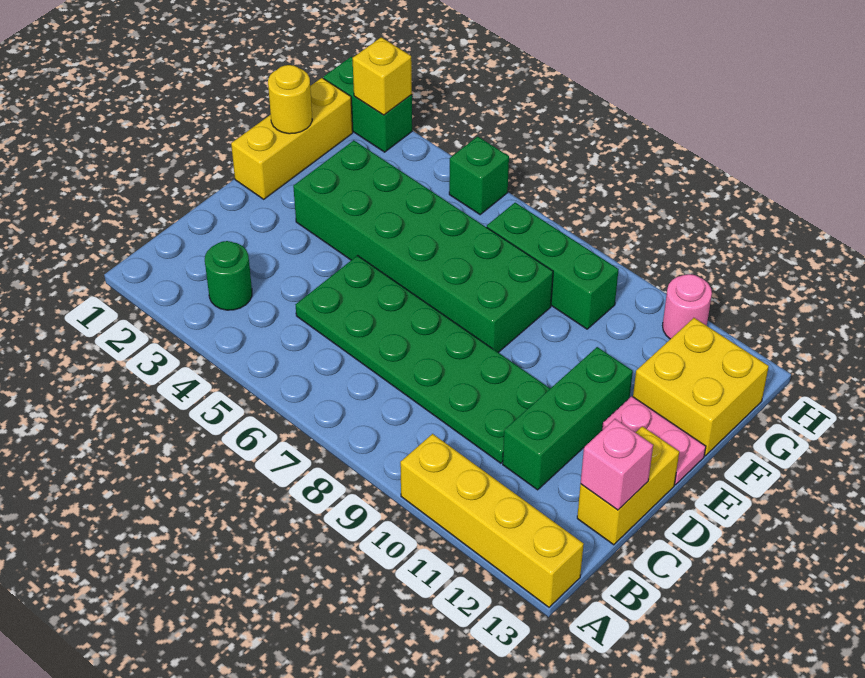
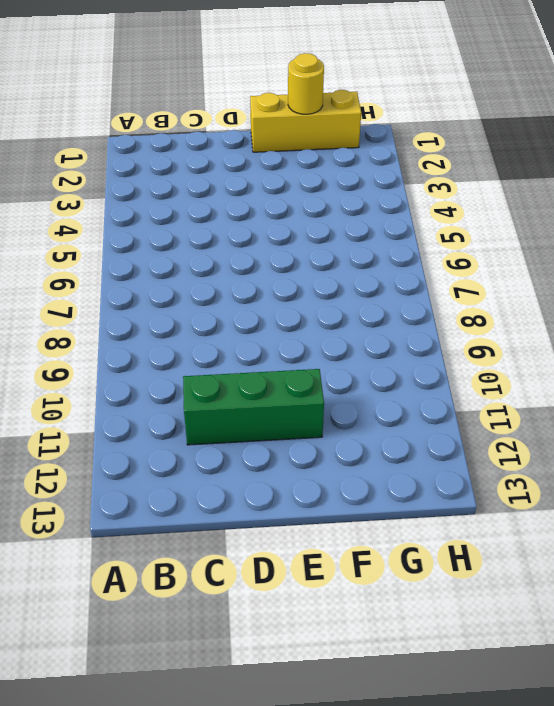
none -> yellow brick A10:A13 level 1
none -> green round brick B3 level 1
none -> green plate C5:D10 level 1

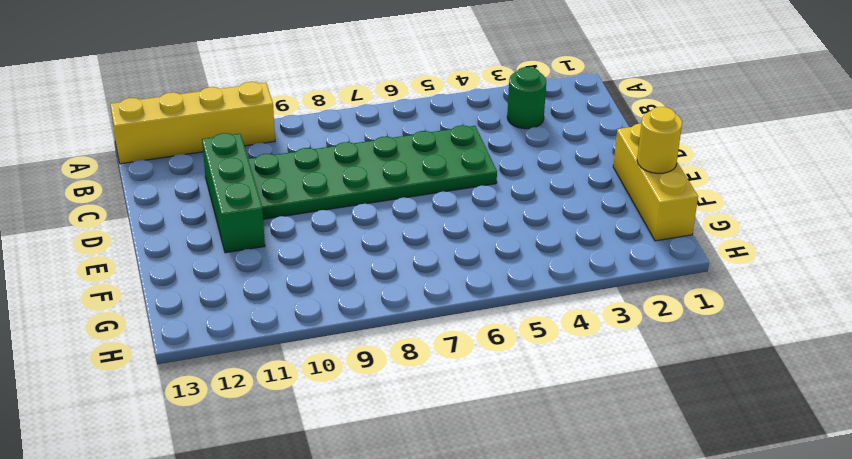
none -> yellow brick C13:D13 level 1
none -> green brick E3:F8 level 1
none -> pink plate E12:E13 level 1

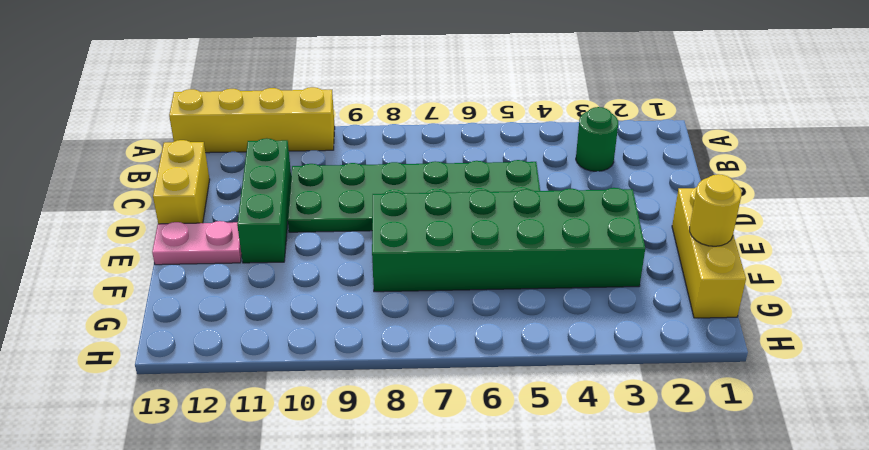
none -> yellow brick F12:G13 level 1
none -> green brick G7:G9 level 1
none -> green brick H1:H2 level 1

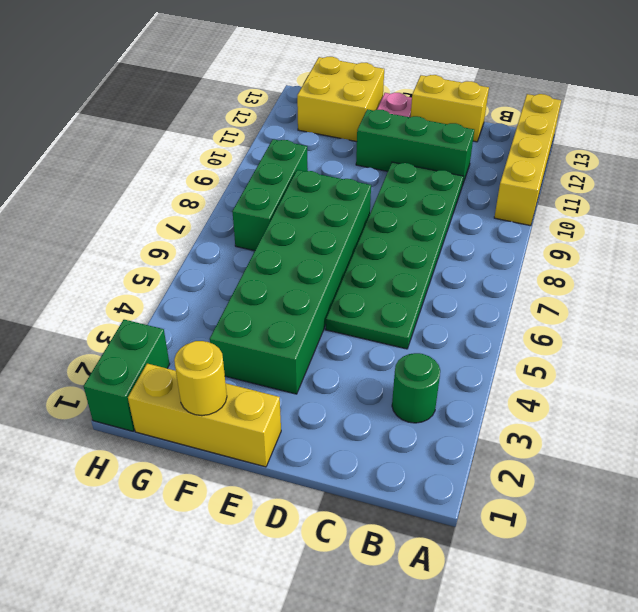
none -> green brick H5 level 1
none -> pink round brick H11 level 1
none -> pink brick C13 level 2

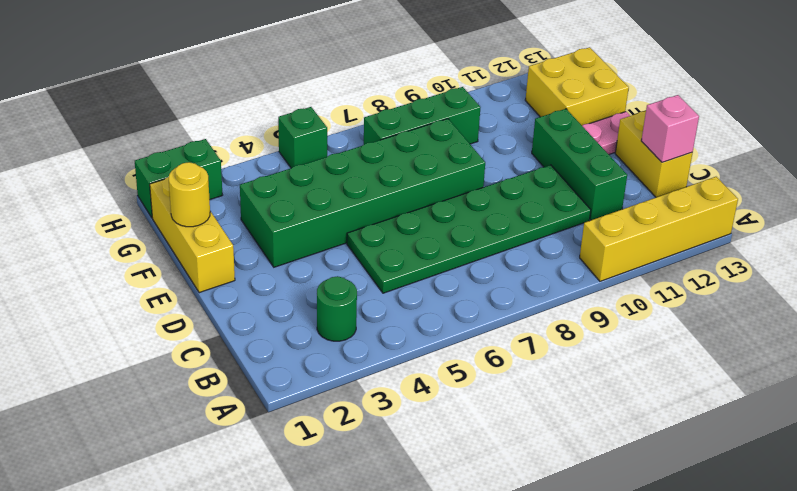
none -> pink round brick H11 level 1
none -> yellow brick H2 level 2

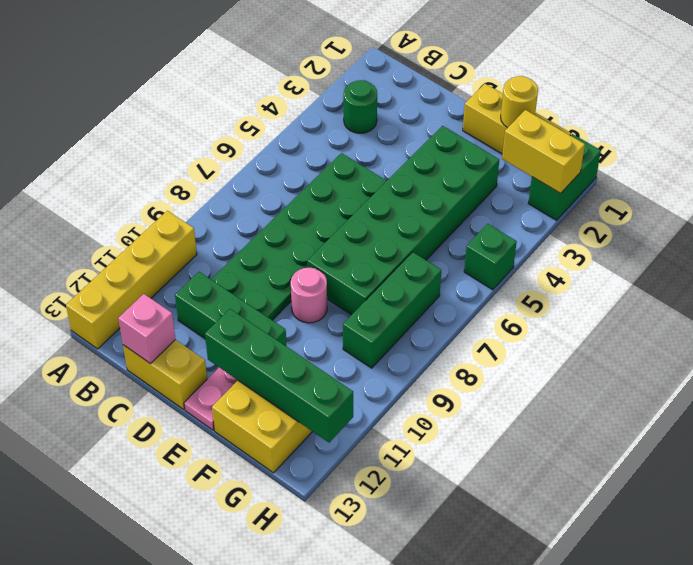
pink round brick E9 level 1 -> pink round brick H11 level 1
green brick E12:H12 level 2 -> none
yellow brick G2:H2 level 2 -> yellow brick H2 level 2

